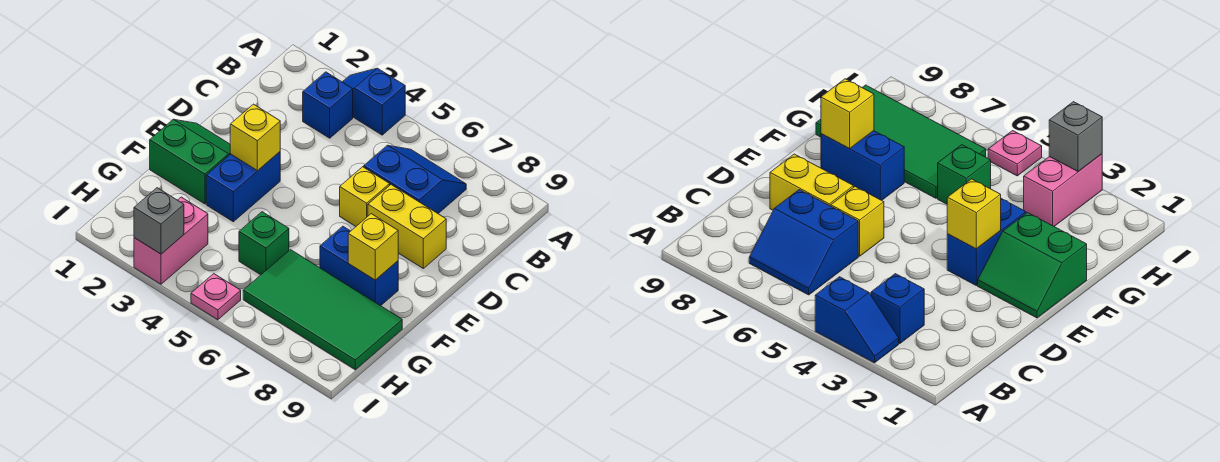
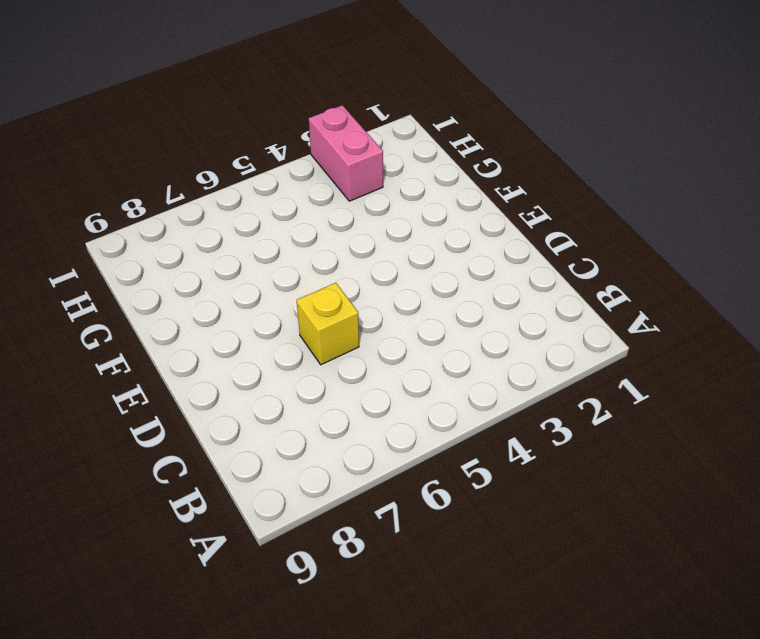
none -> blue slope A3:A4 level 1 top 4
none -> blue brick B3 level 1
none -> blue slope B6:C7 level 1 top C

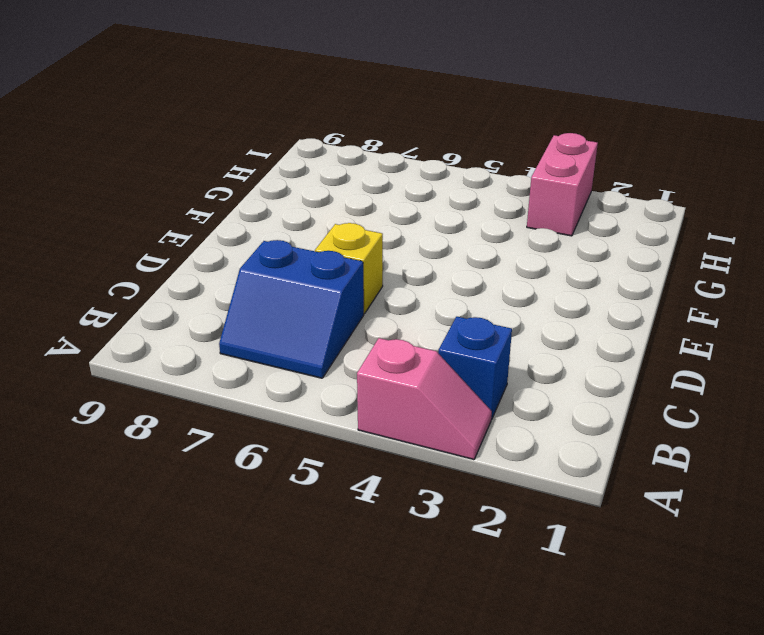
pink slope A3:A4 level 1 top 4 -> blue slope A3:A4 level 1 top 4
none -> yellow brick D7:D8 level 1
none -> green slope E1:F2 level 1 top F
none -> blue brick E3:F3 level 1

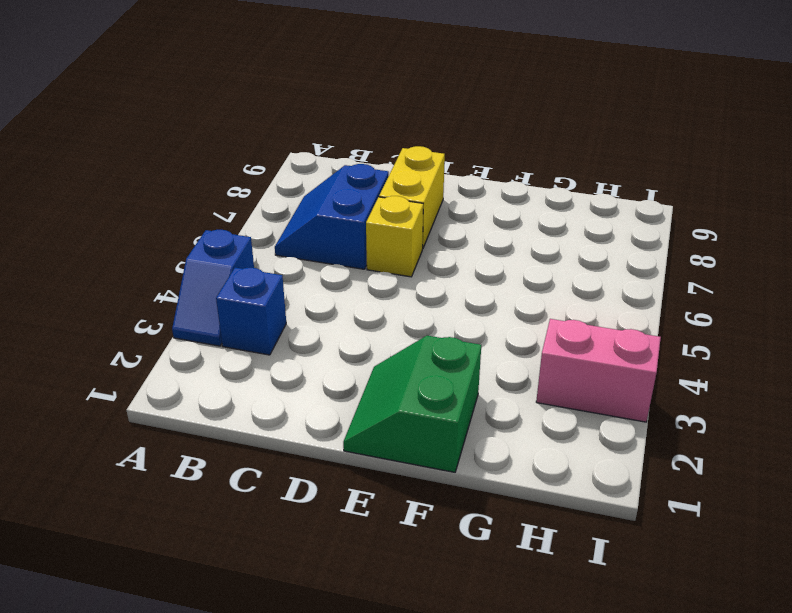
none -> blue brick E3:F3 level 1
none -> blue brick F7:F8 level 1
none -> green brick G5 level 1

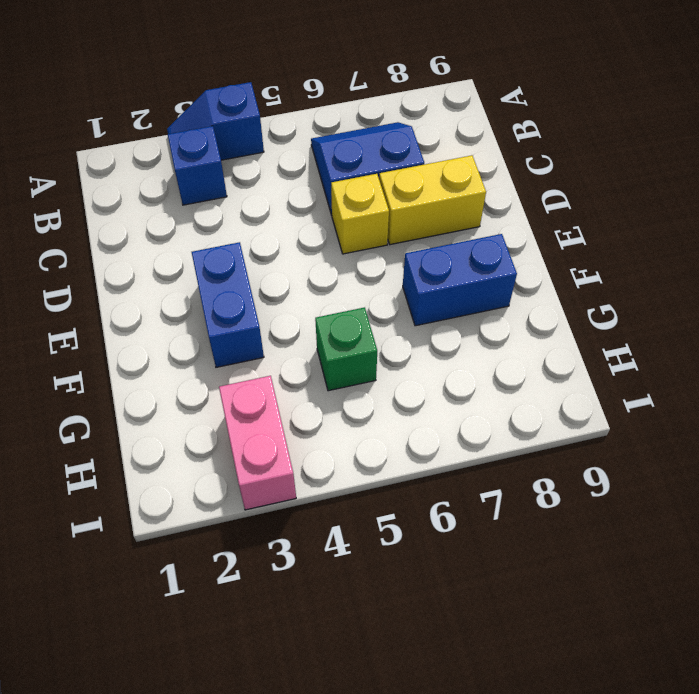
none -> green slope E1:F2 level 1 top F
none -> green tile G6:H9 level 1
none -> pink plate I5 level 1

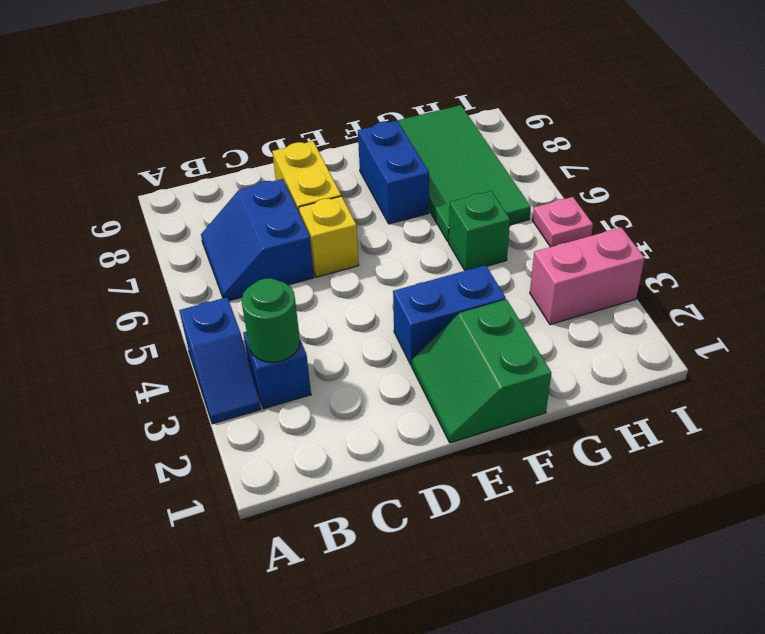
green round brick B3 level 2 -> none
none -> yellow brick E3 level 2
none -> yellow brick F8 level 2
none -> grey brick I3 level 2

